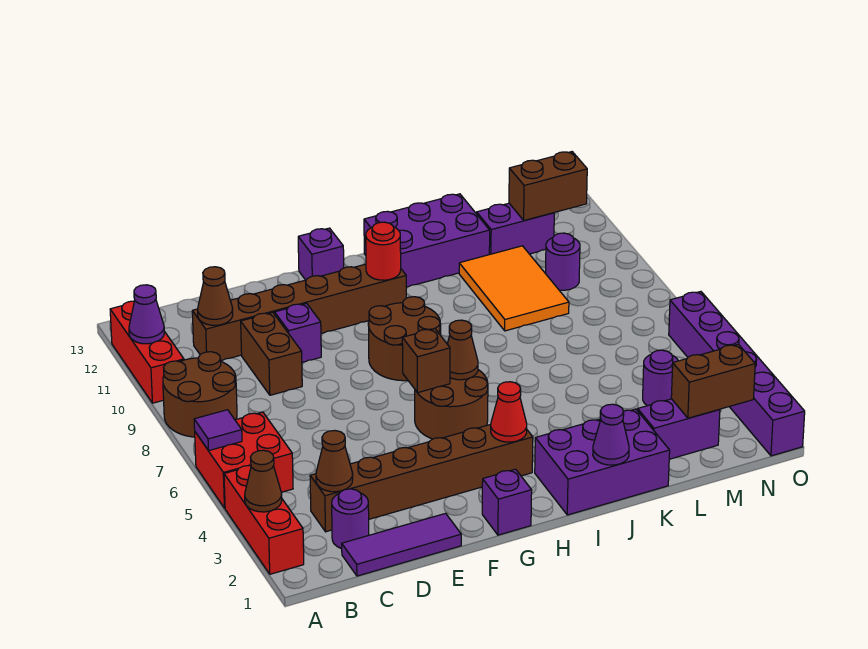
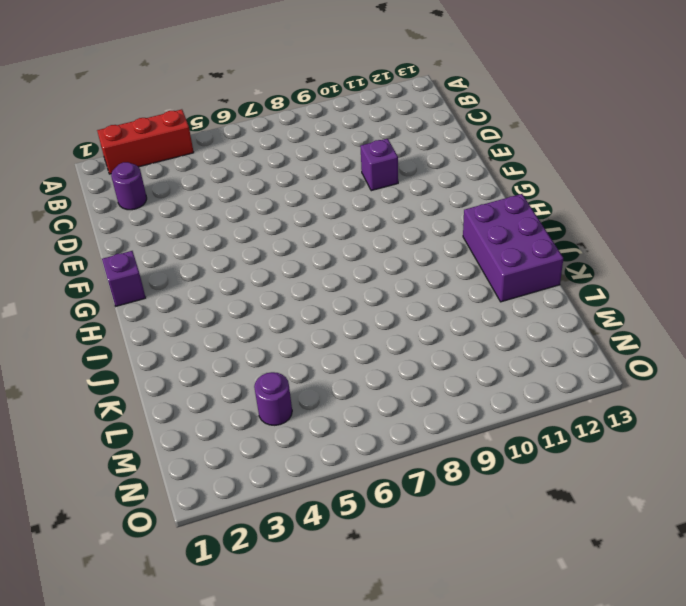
none -> red brick A5:B6 level 1
none -> brown round brick A8:B9 level 1
none -> red brick A10:A12 level 1
none -> purple tile C1:E1 level 1

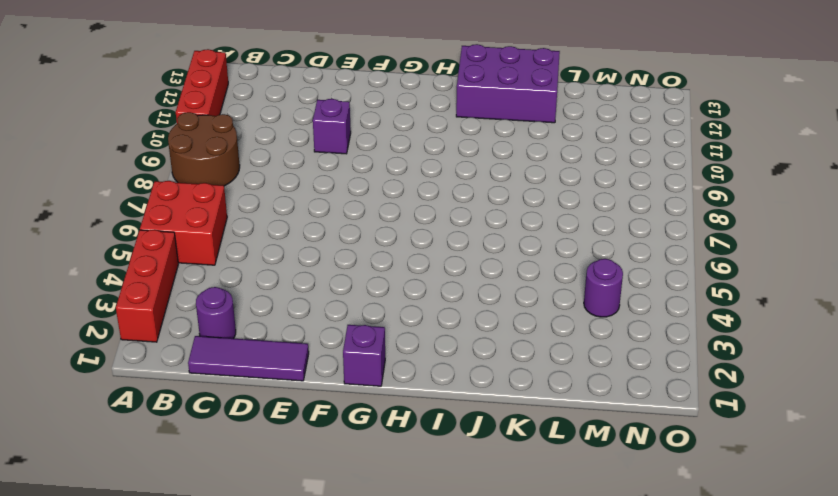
none -> brown brick C3:H3 level 1
none -> brown brick C11:H11 level 1
none -> brown brick D9:D10 level 1
none -> brown round brick G5:H6 level 1

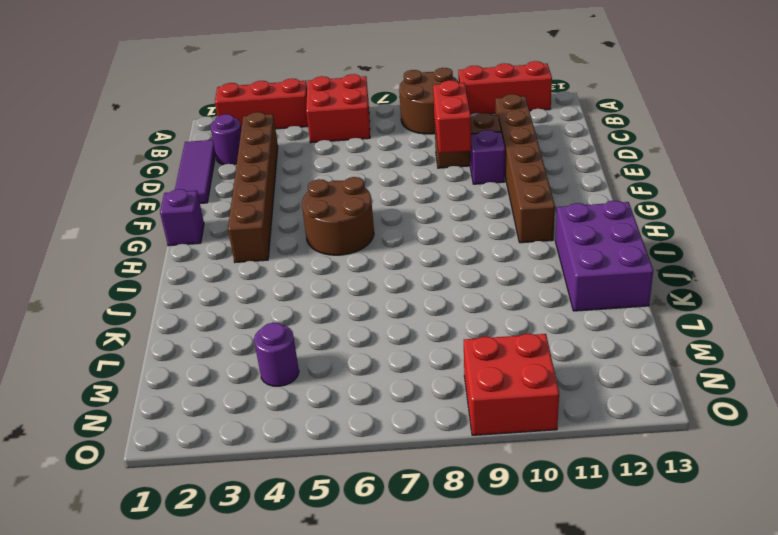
red brick D9:E9 level 2 -> none
red brick N9:O10 level 1 -> none
none -> brown round brick G8:H9 level 1
none -> purple brick G13 level 1
none -> purple brick I1:K2 level 1
none -> orange tile K9:L11 level 1

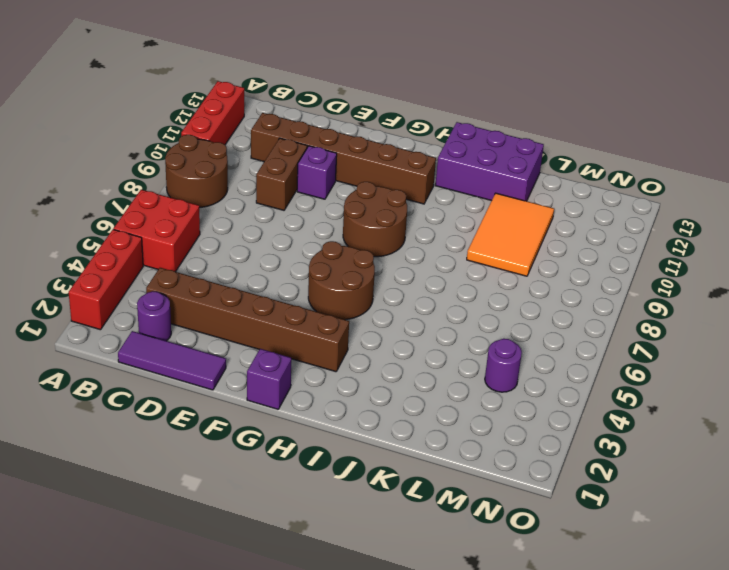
none -> purple brick G13 level 1
none -> purple brick I1:K2 level 1
none -> purple brick L2:M2 level 1
none -> purple brick L12:M12 level 1

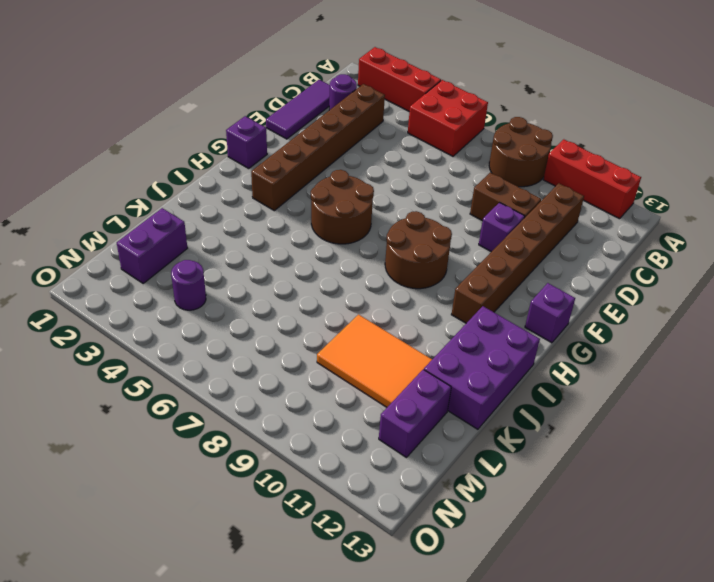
none -> purple brick I1:K2 level 1
none -> purple round brick M10 level 1
none -> purple brick O1:O6 level 1
none -> brown cone A3 level 2

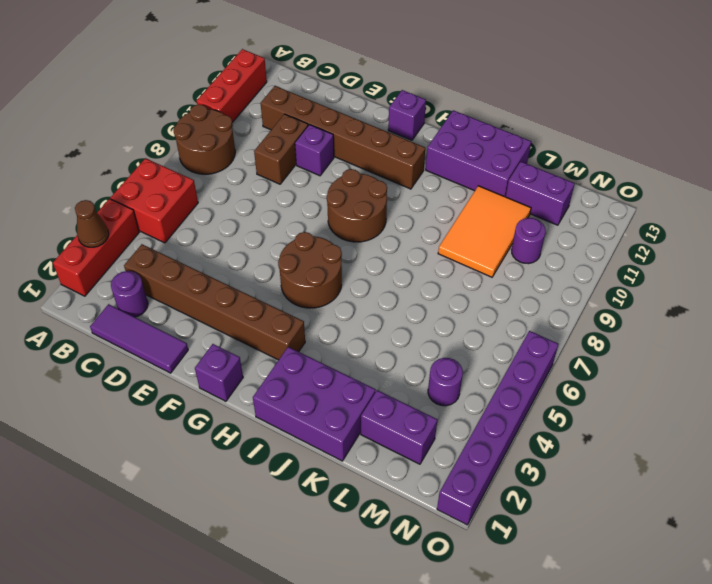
none -> purple tile A6 level 2
none -> purple cone A11 level 2
none -> brown cone C3 level 2
none -> brown cone C11 level 2

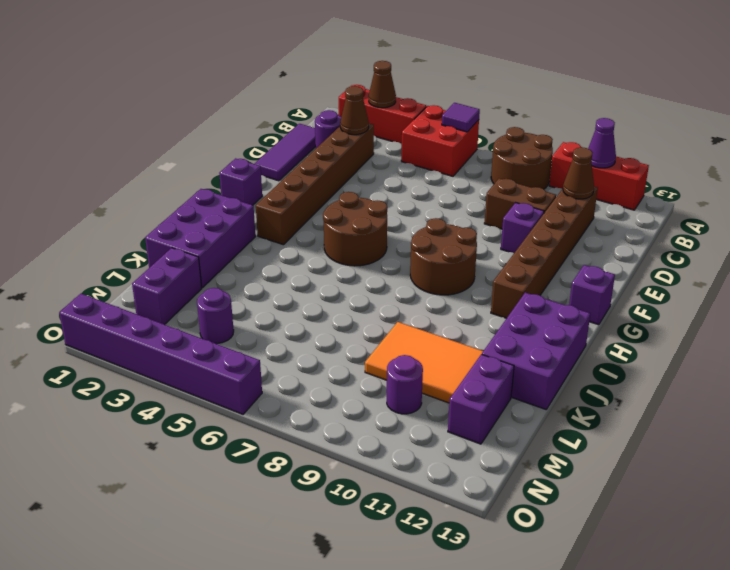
none -> brown brick G6 level 2
none -> red cone H3 level 2
none -> brown cone H6 level 2
none -> red round brick H11 level 2

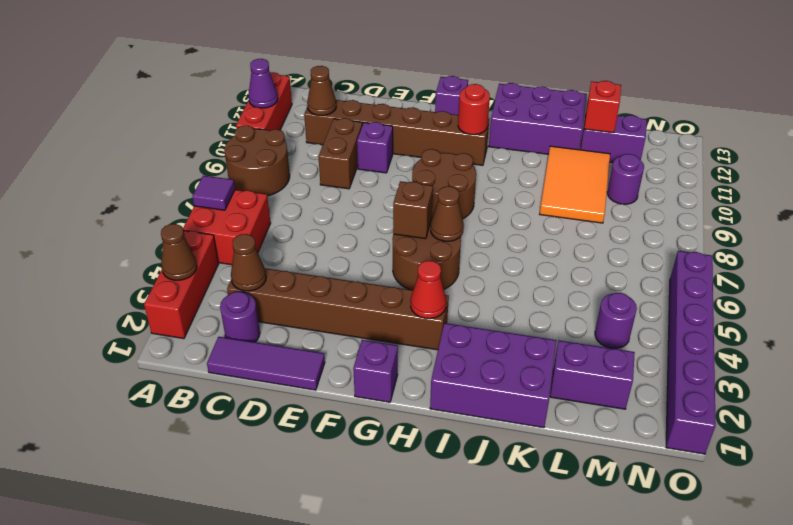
red brick L12 level 2 -> none
none -> purple cone J1 level 2
none -> brown brick M2:N2 level 2
none -> brown brick M12:N12 level 2

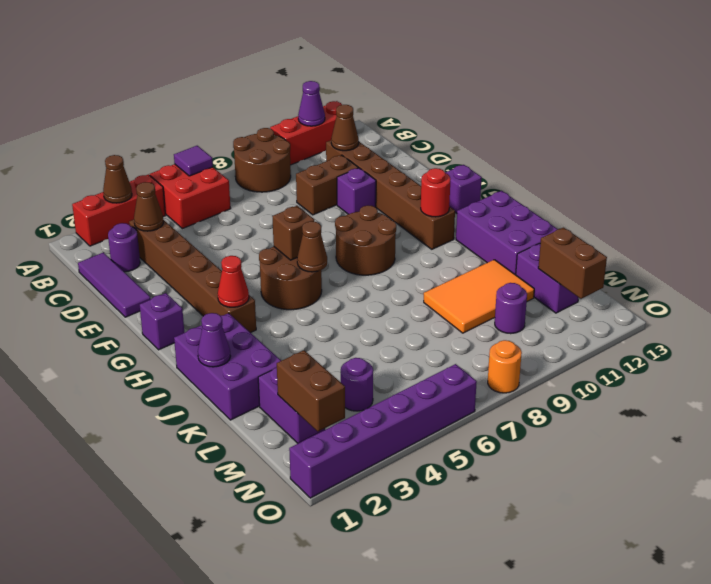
orange round brick O8 level 1 -> none

